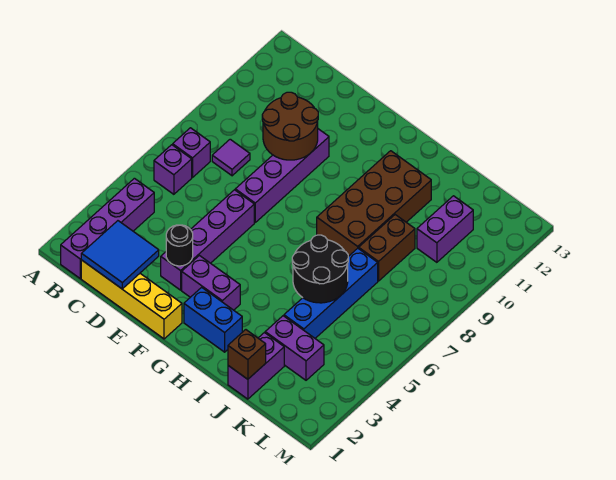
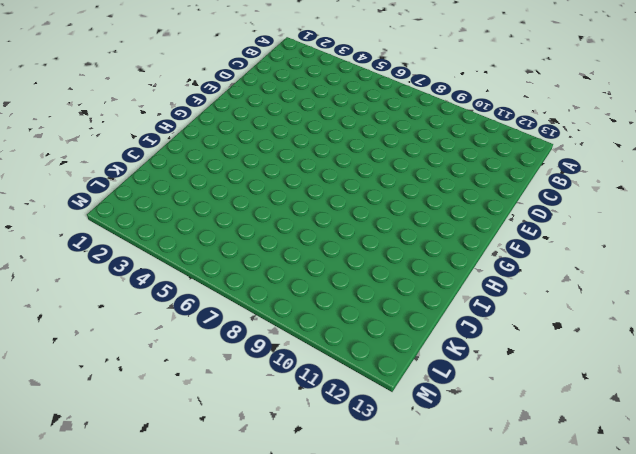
none -> purple brick B1:B4 level 1
none -> purple brick B6 level 1
none -> purple brick B7 level 1

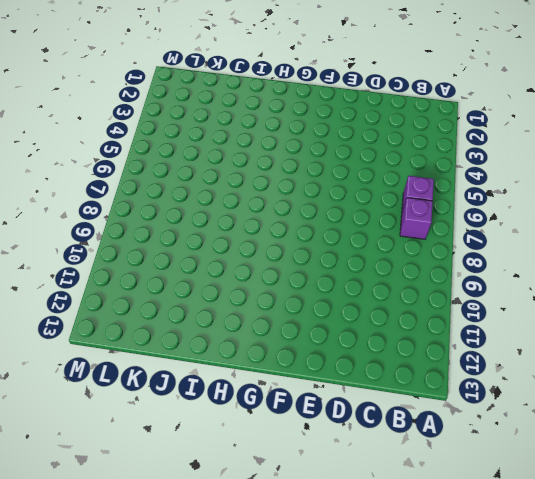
none -> purple brick B1:B4 level 1
none -> yellow brick C1:F1 level 1
none -> purple tile C8 level 1

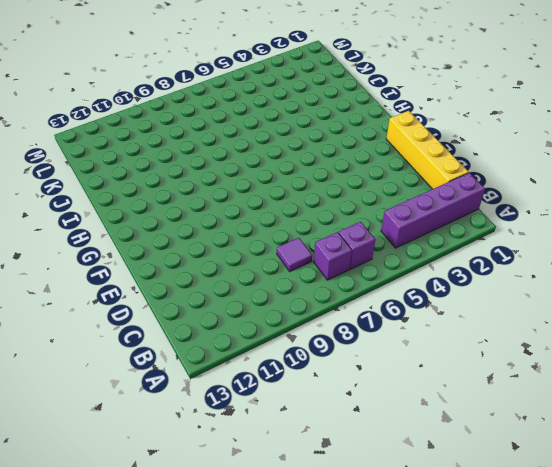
none -> purple brick E3:E6 level 1
none -> purple brick E7:E10 level 1
none -> purple brick F3:G3 level 1

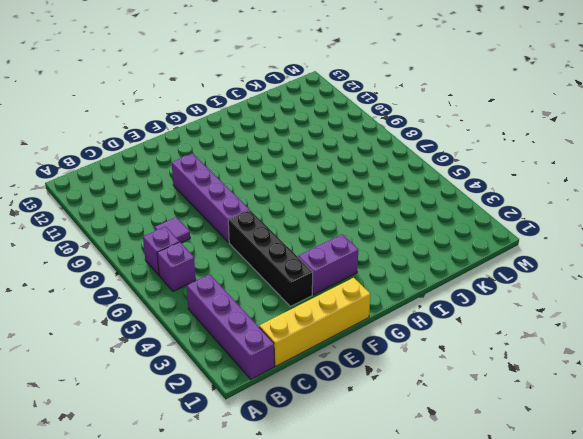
black brick E3:E6 level 1 -> purple brick E3:E6 level 1
none -> blue brick G2:H2 level 1
none -> brown brick H8:I11 level 1
none -> purple brick J1:J2 level 1

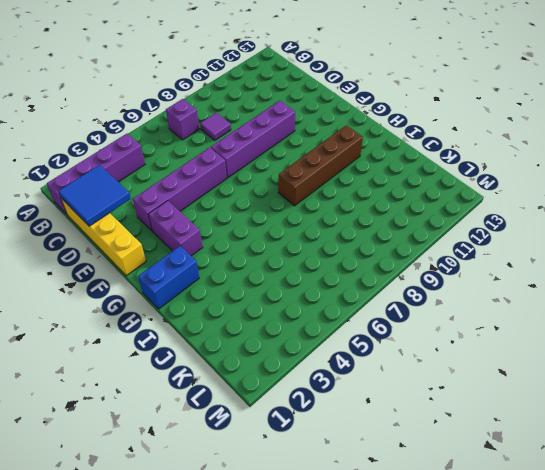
blue brick H1:H2 level 1 -> blue brick G2:H2 level 1
brown brick H8:H11 level 1 -> brown brick H8:I11 level 1
none -> purple brick B6 level 1
none -> purple brick J1:J2 level 1
none -> purple brick J3:K3 level 1

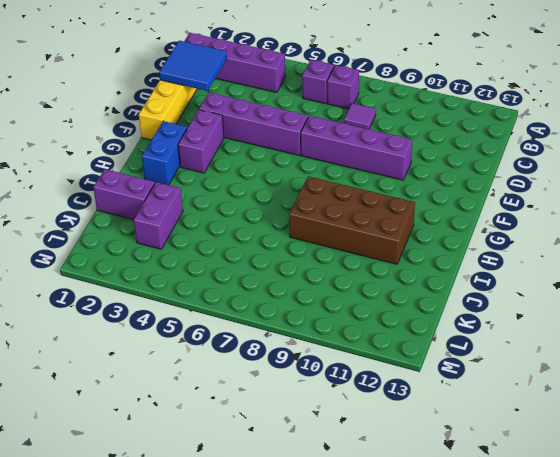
none -> blue brick J4:J7 level 1
none -> brown brick J8:J9 level 1
none -> purple brick K10:K11 level 1

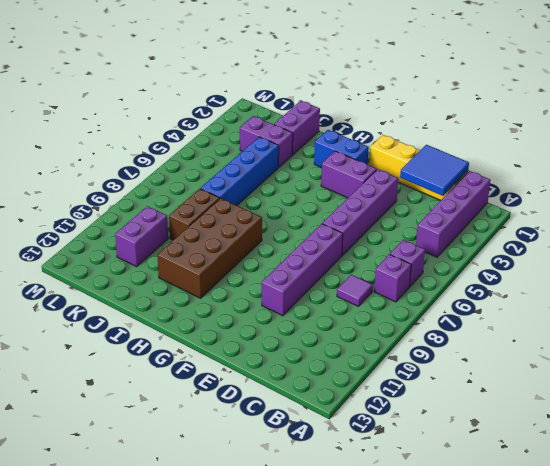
none -> brown round brick D9:E10 level 2
none -> black round brick E3 level 2
none -> black round brick I5:J6 level 2

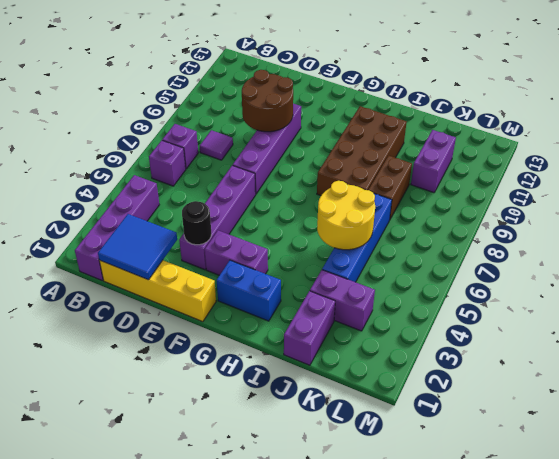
yellow round brick I5:J6 level 2 -> black round brick I5:J6 level 2
none -> brown brick J1 level 2

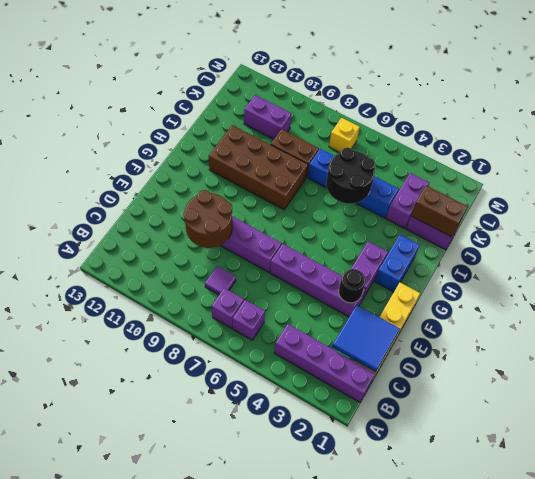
brown brick J1:J2 level 2 -> brown brick J1 level 2
yellow brick L7 level 1 -> none

